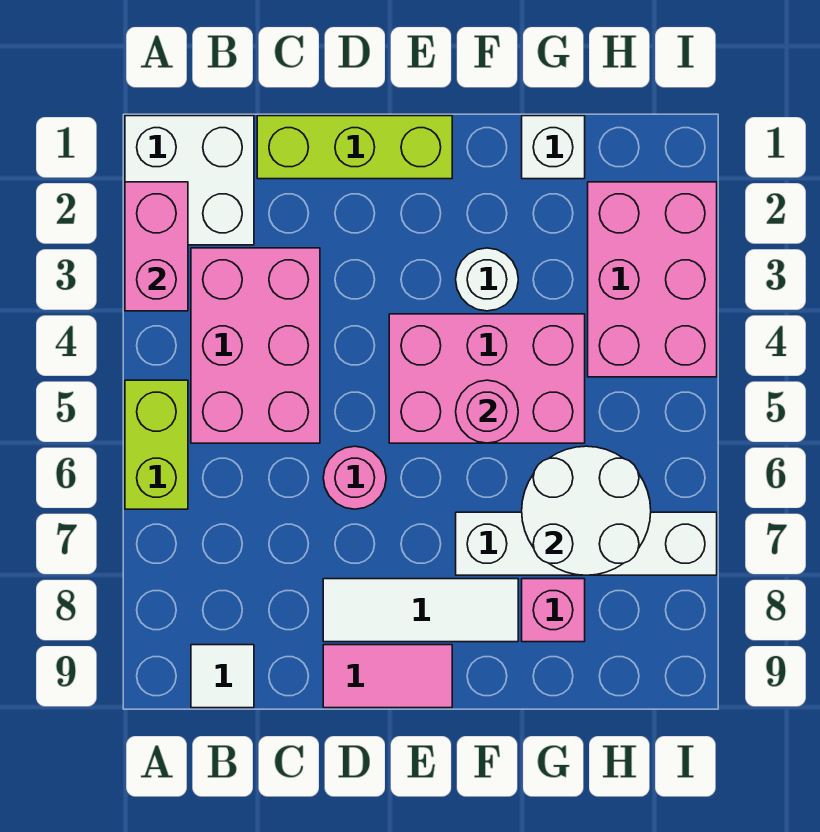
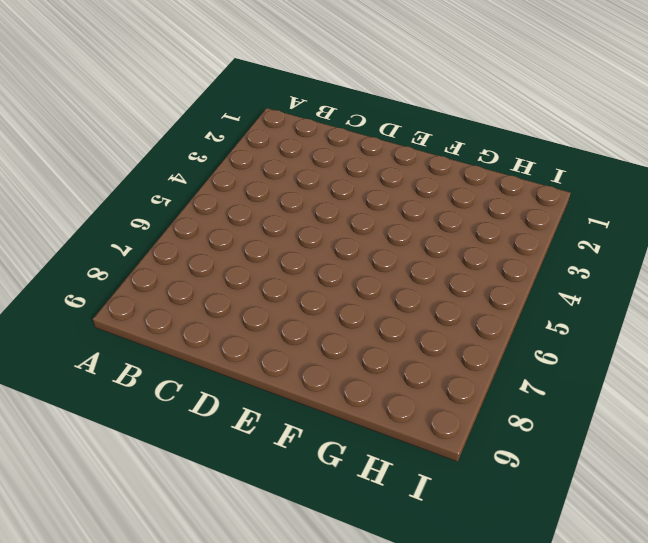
none -> white brick A1:B2 level 1
none -> lime brick A5:A6 level 1
none -> pink brick B3:C5 level 1

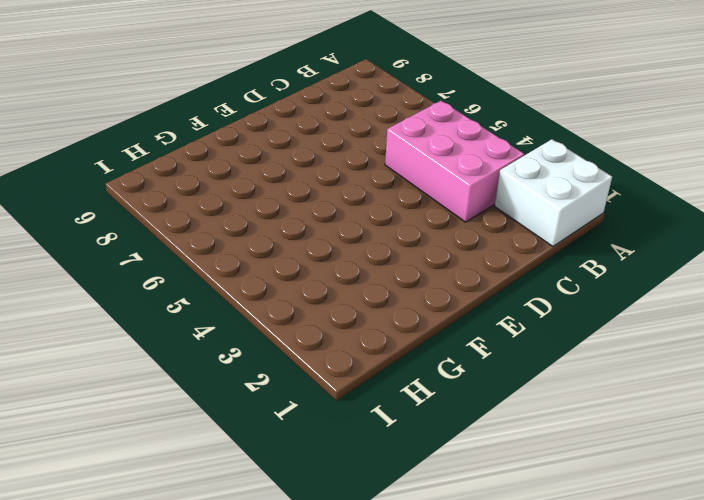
none -> lime brick A5:A6 level 1
none -> white tile B9 level 1
none -> lime brick C1:E1 level 1

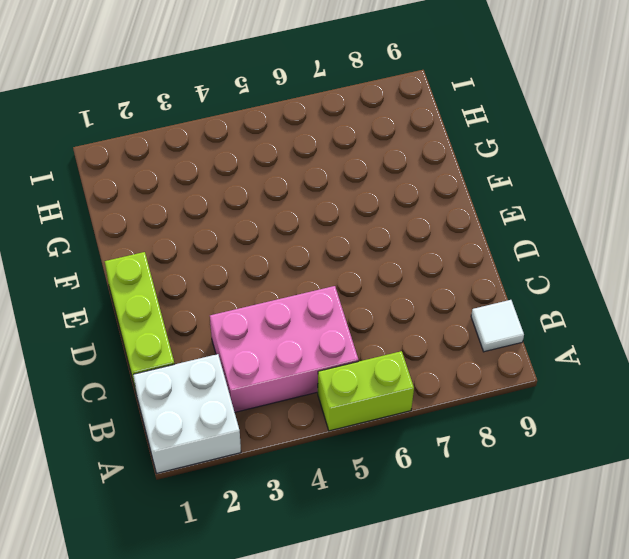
none -> pink round brick D6 level 1
none -> white tile D8:F8 level 1
none -> pink tile D9:E9 level 1

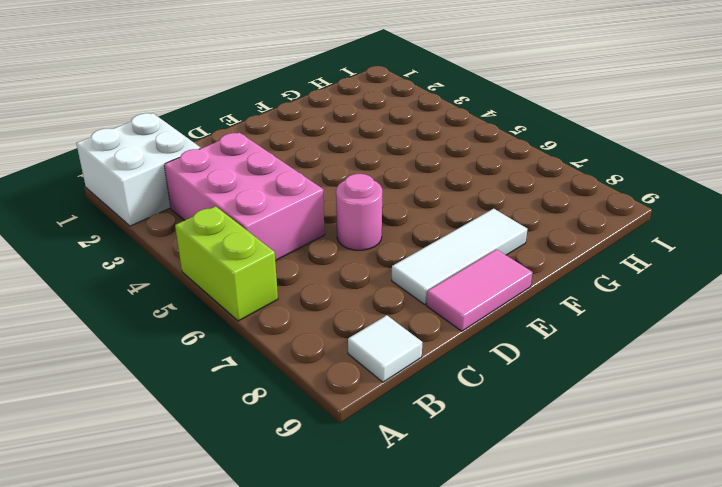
none -> lime brick C1:E1 level 1
none -> pink brick E4:G5 level 1
none -> white round brick F3 level 1

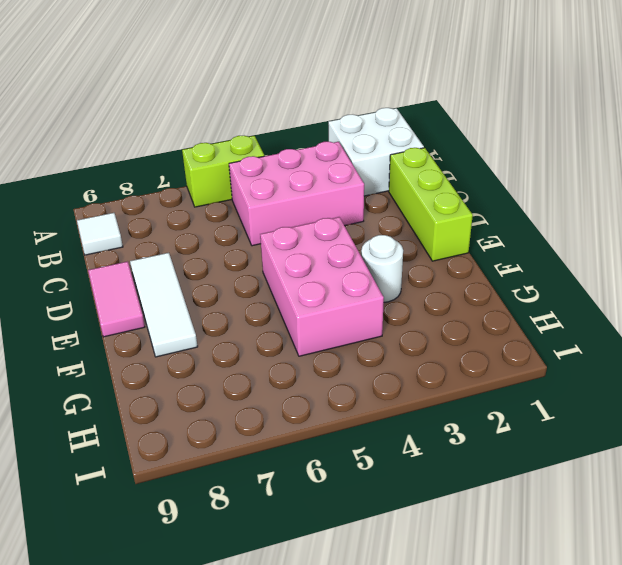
none -> pink round brick D6 level 1
none -> white brick F7:I7 level 1
none -> white brick G1 level 1

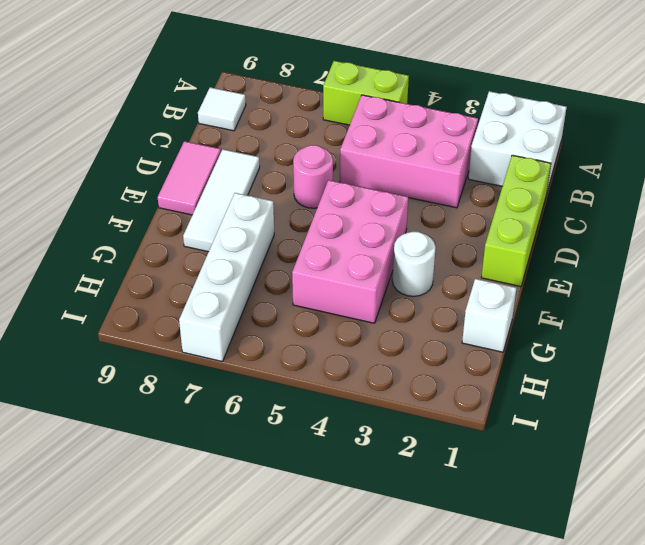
none -> pink brick G8 level 1
none -> pink brick H2:I4 level 1
none -> pink brick A2:A3 level 2

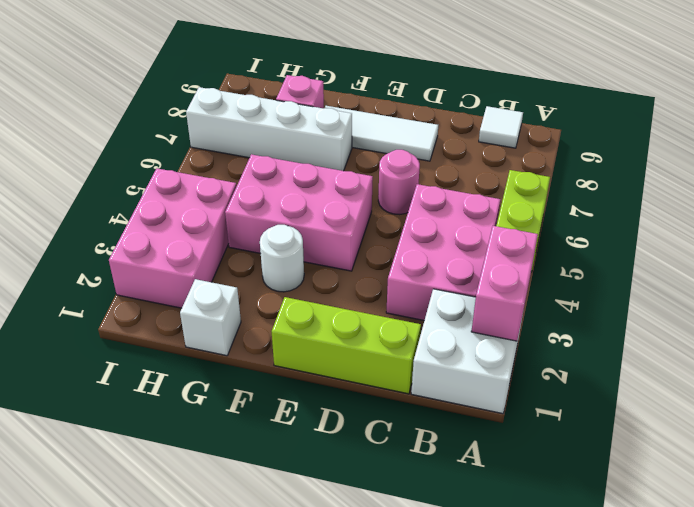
none -> pink tile D9:E9 level 1
none -> pink round brick F5 level 2
none -> white round brick G6:H7 level 2

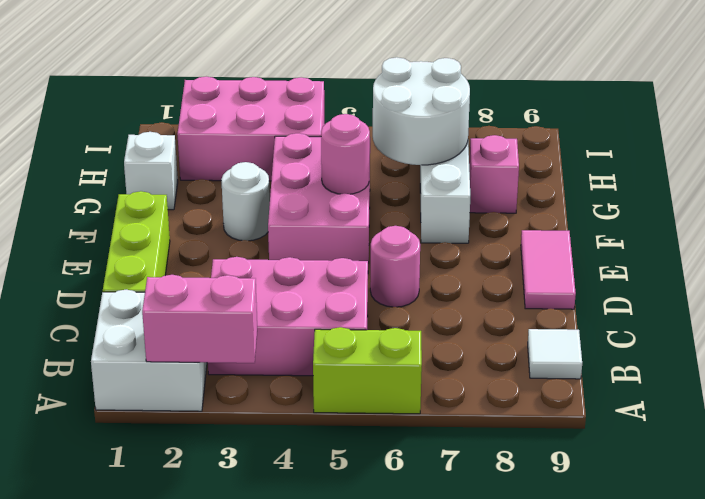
none -> white tile D8:F8 level 1

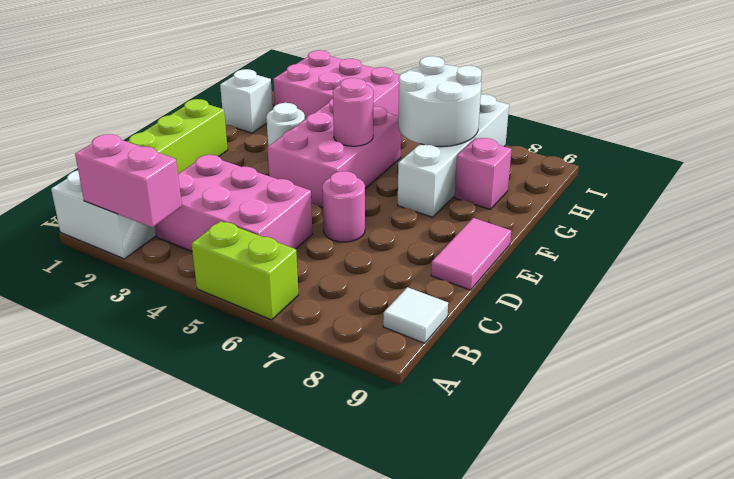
none -> white tile D8:F8 level 1

